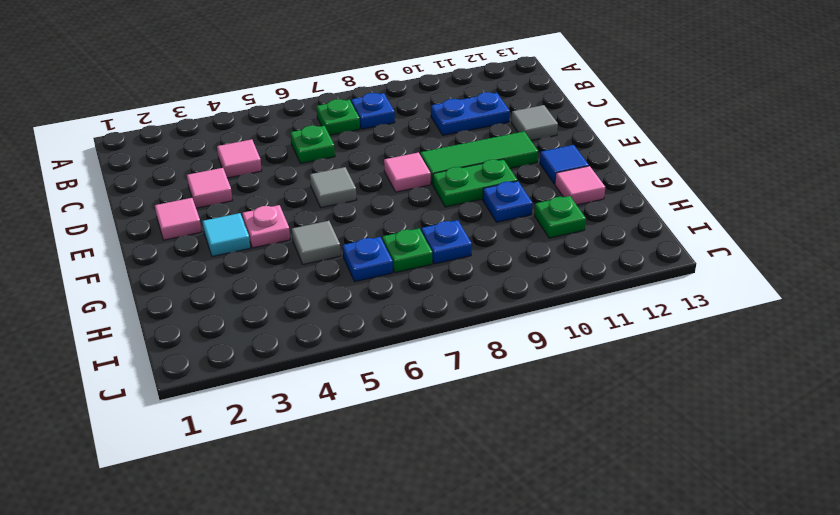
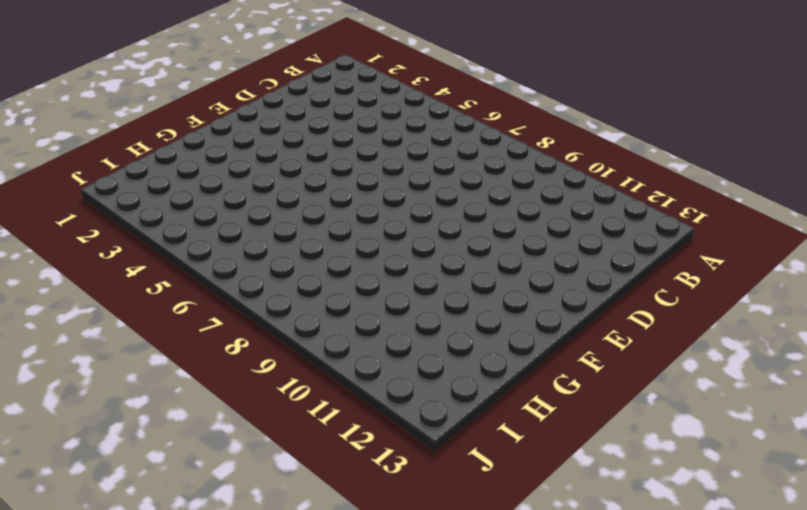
none -> green plate B7 level 1
none -> blue plate B8 level 1
none -> pink tile C4 level 1

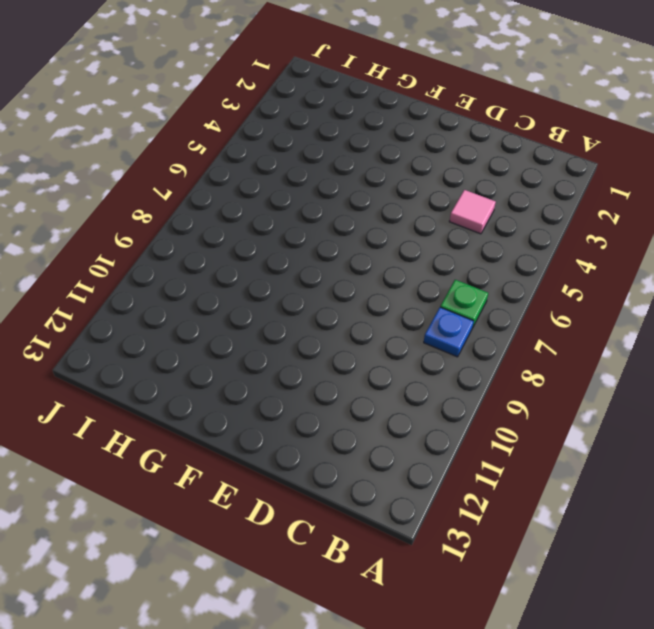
none -> green plate C6 level 1
none -> blue plate C10:C11 level 1
none -> pink tile D3 level 1

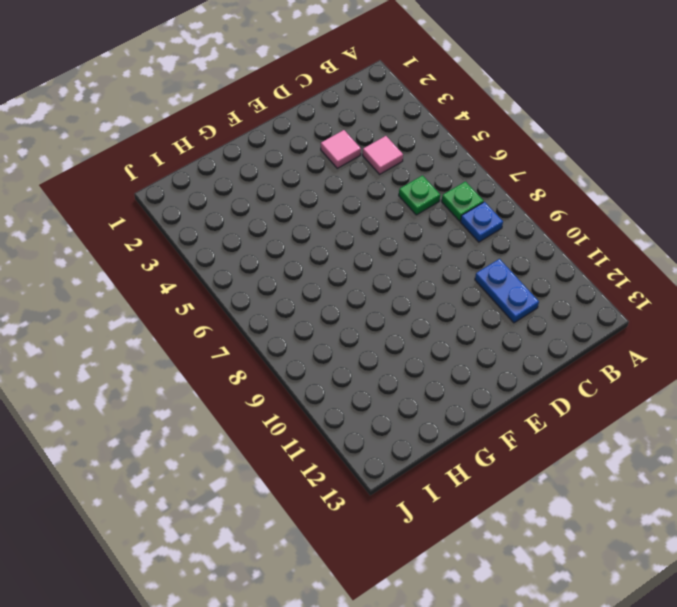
none -> grey tile D12 level 1
none -> pink tile E2 level 1
none -> grey tile E6 level 1

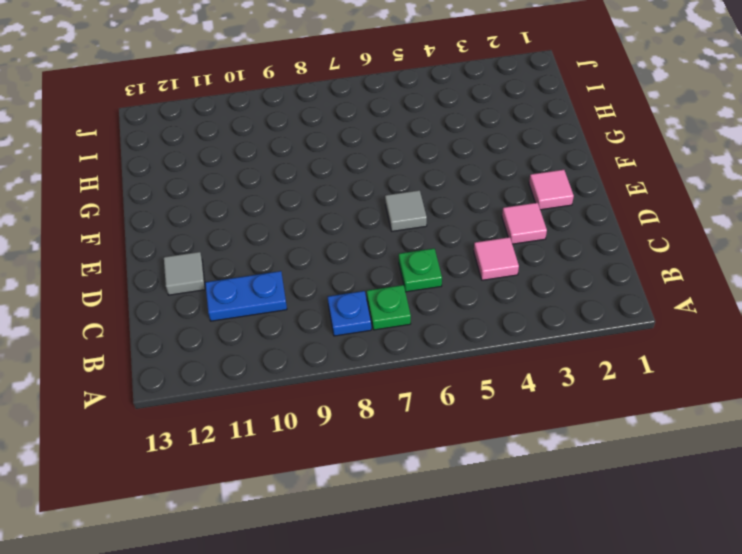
none -> pink tile E8 level 1
none -> green tile E9:E11 level 1
none -> cyan tile F3 level 1

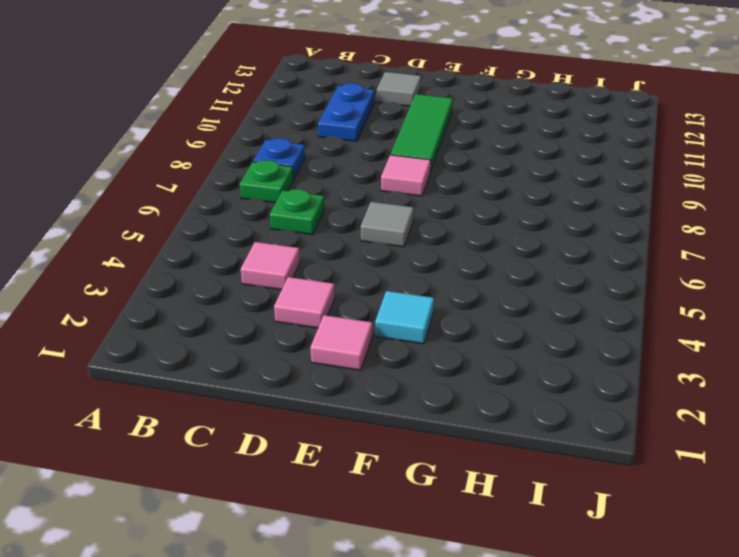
none -> pink plate F4 level 1
none -> green plate F9:F10 level 1
none -> blue tile F12 level 1

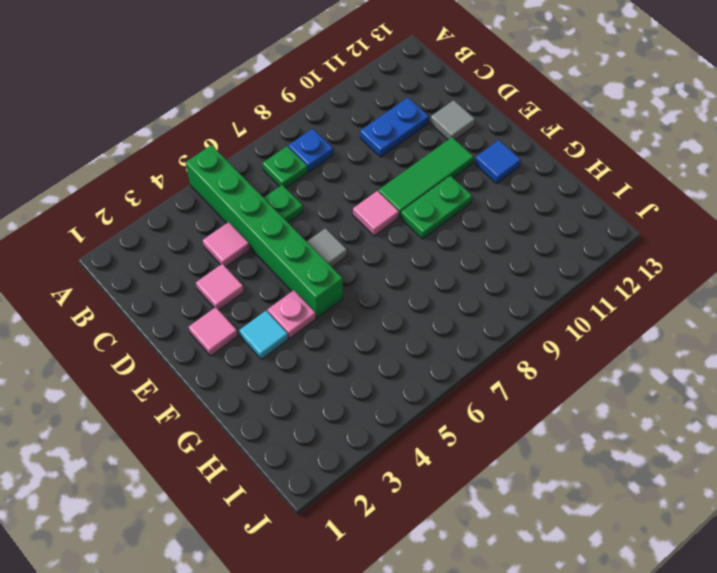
green brick A5:F5 level 1 -> none
none -> grey tile G5 level 1
none -> blue plate G10 level 1
none -> pink tile G12 level 1

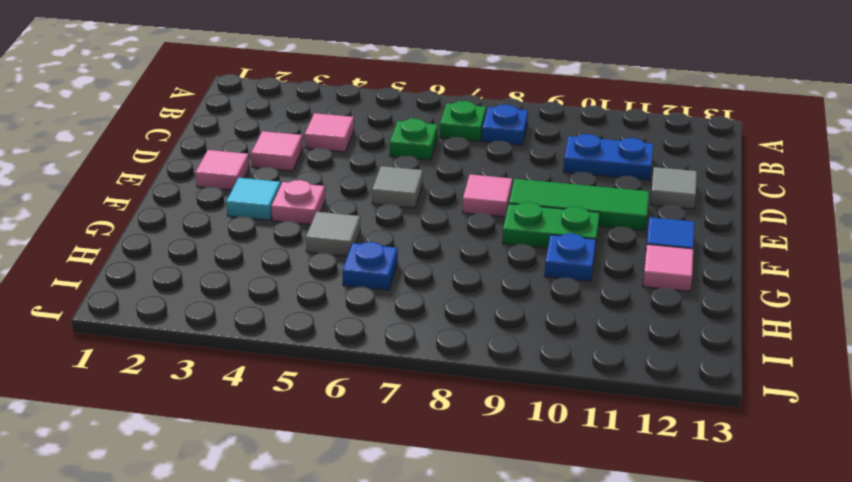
none -> green plate H7 level 1
none -> blue plate H8 level 1
none -> green plate H11 level 1

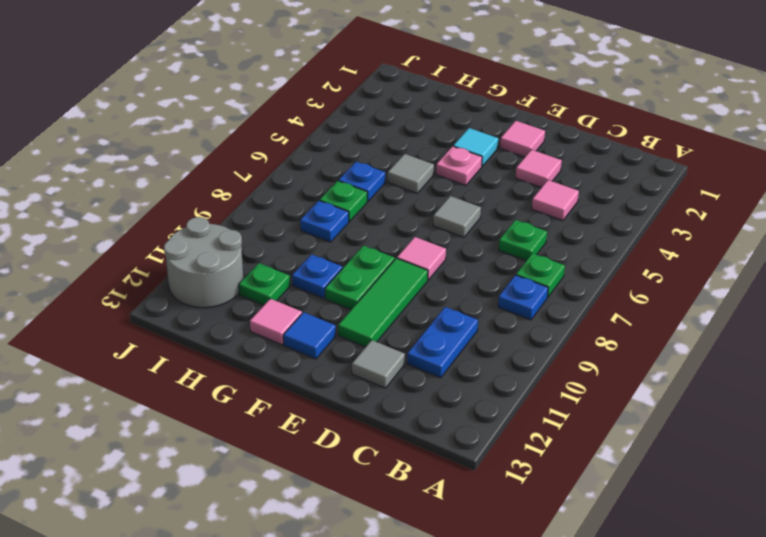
grey round brick I11:J12 level 1 -> none

